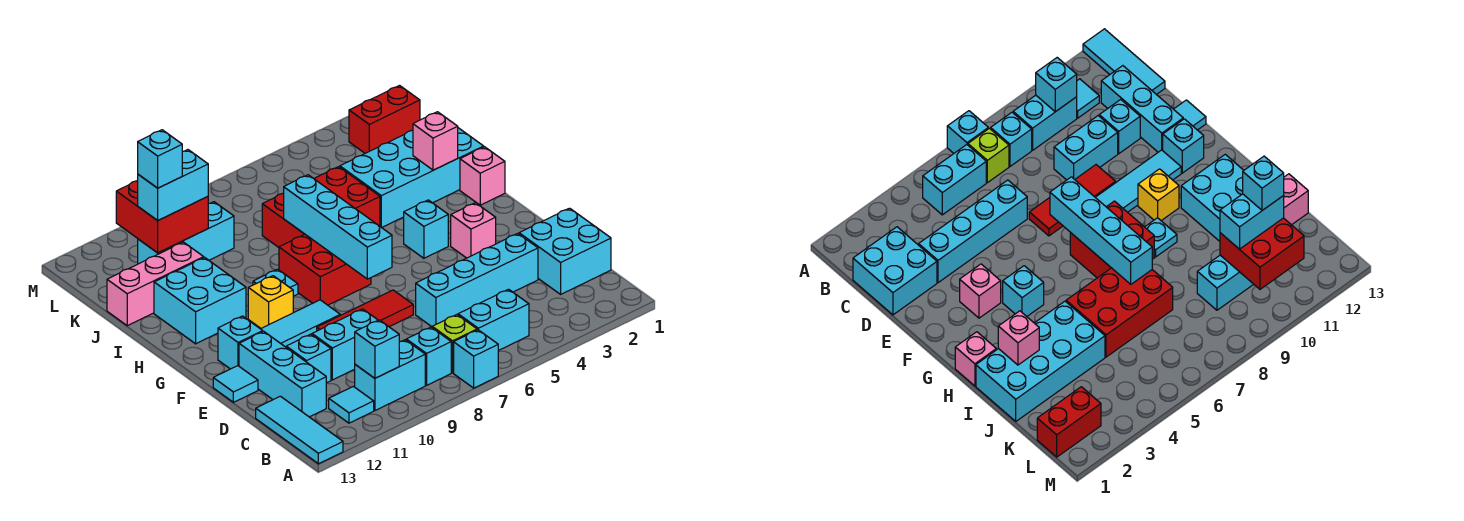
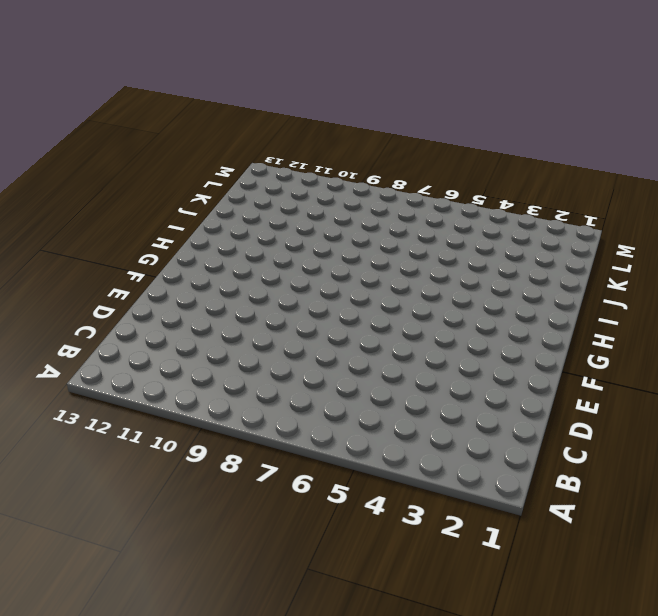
none -> cyan brick A7 level 1
none -> cyan tile A13:C13 level 1
none -> cyan brick B5:B6 level 1
none -> lime brick B7 level 1

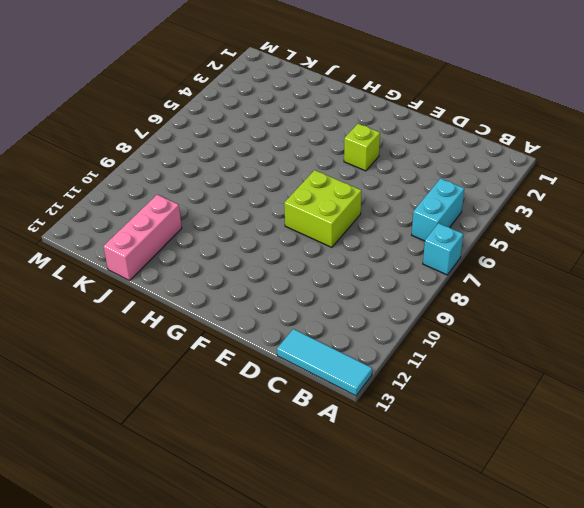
lime brick E7:F8 level 1 -> red tile E7:E9 level 1
lime brick F4 level 1 -> lime brick B7 level 1
none -> cyan brick B8 level 1
none -> cyan brick B9:B10 level 1
none -> cyan tile B11 level 1
none -> cyan brick C1:D2 level 1

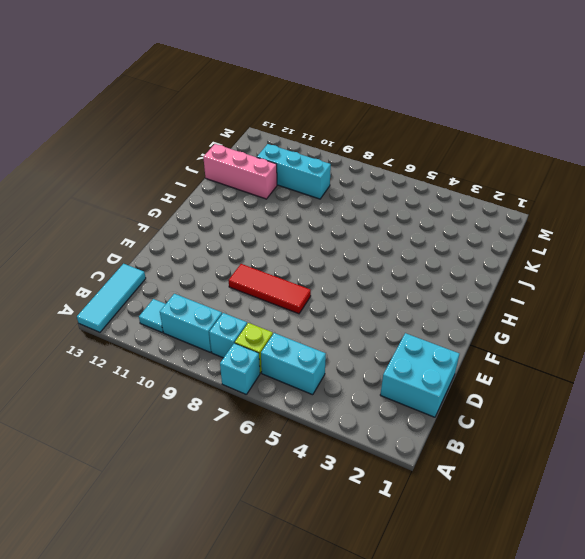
none -> cyan brick C12:E12 level 1
none -> cyan brick D3:D6 level 1
none -> cyan brick D9:D10 level 1
none -> cyan brick D11 level 1

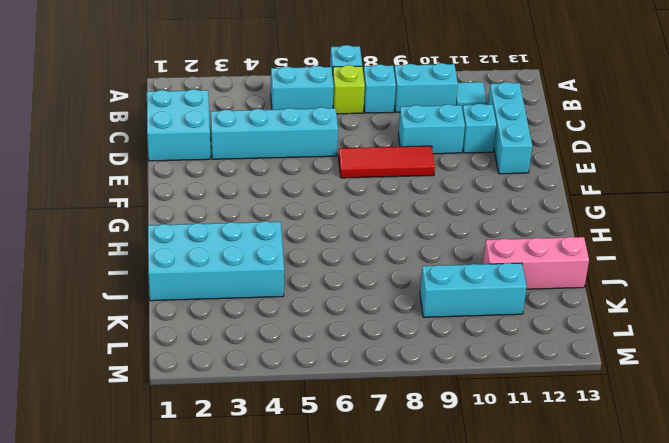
none -> cyan tile A13:C13 level 1
none -> cyan tile E13 level 1
none -> pink brick F3 level 1
none -> cyan tile F9:F11 level 1

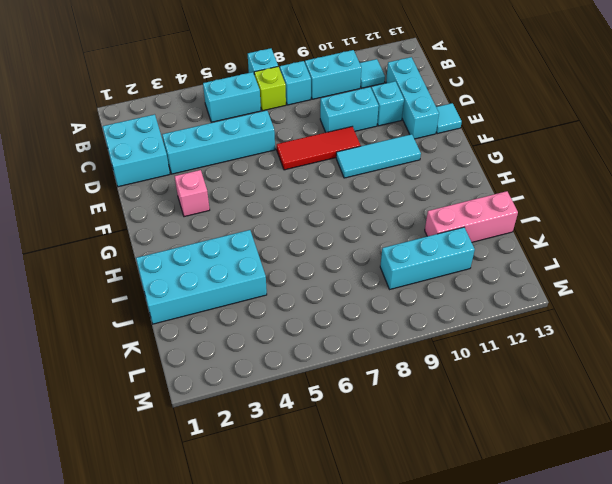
none -> cyan tile A13:C13 level 1
none -> cyan brick F12 level 1
none -> cyan brick G4 level 1
none -> red brick G7:H8 level 1

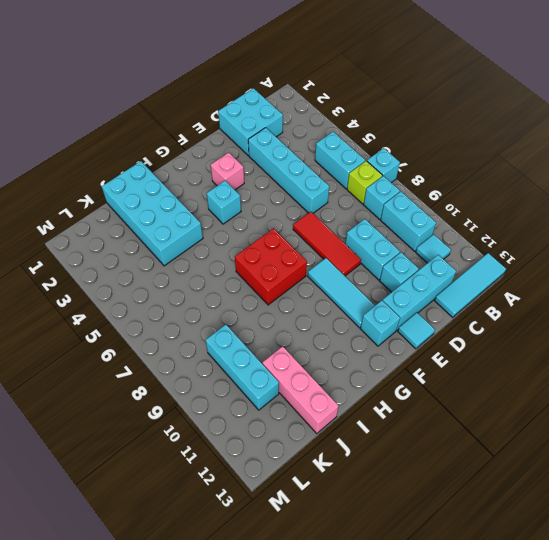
none -> yellow brick G10 level 1
none -> pink brick H1 level 1
none -> cyan plate H9 level 1
none -> cyan brick H11:I12 level 1

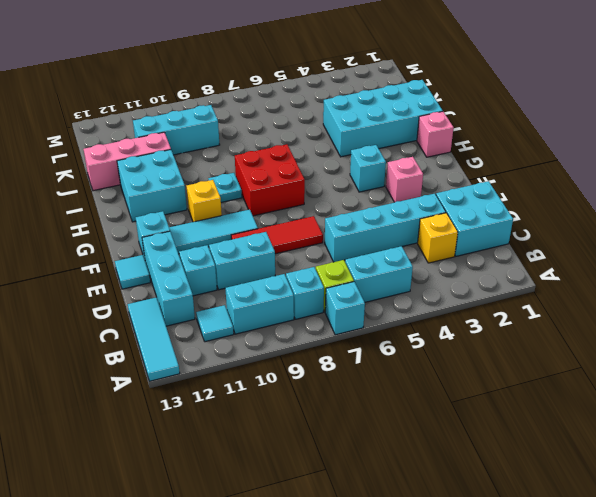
yellow brick C3 level 1 -> none
none -> red brick I5:J7 level 1
none -> red brick L1:L2 level 1
none -> cyan brick B10 level 2
none -> cyan brick F7:I7 level 2

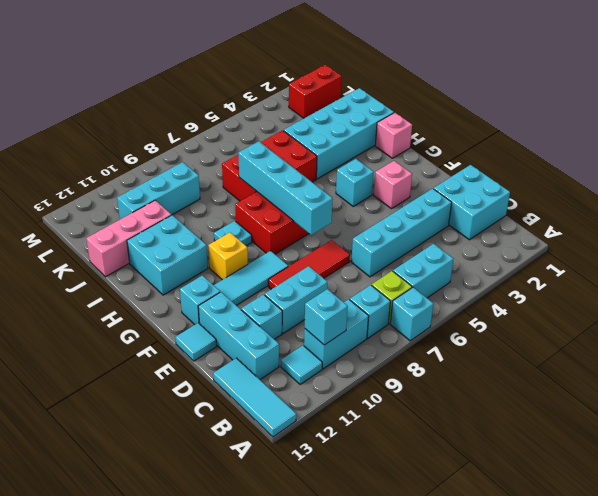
none -> pink brick I2 level 2
none -> red brick K10:L11 level 2
none -> cyan brick K10:K11 level 3
none -> cyan brick K11 level 4

